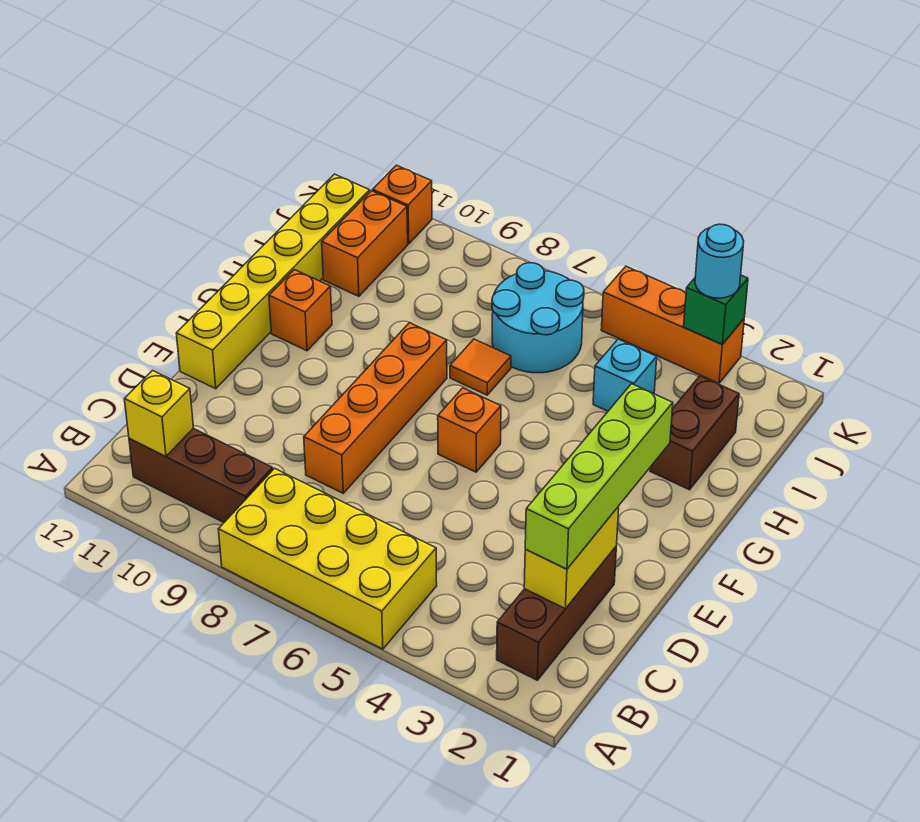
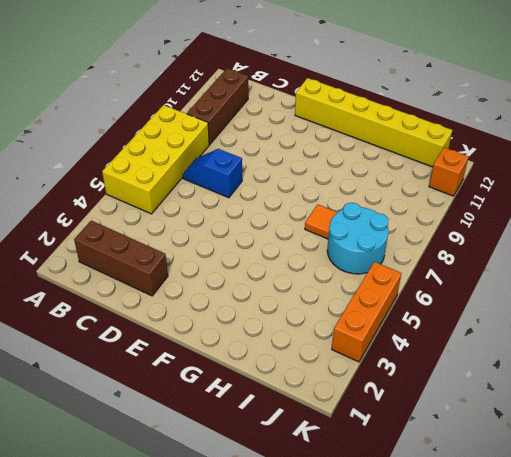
blue slope C7:D7 level 1 top D -> none
none -> orange brick D8:G8 level 1
none -> orange brick F6 level 1
none -> orange brick G11 level 1

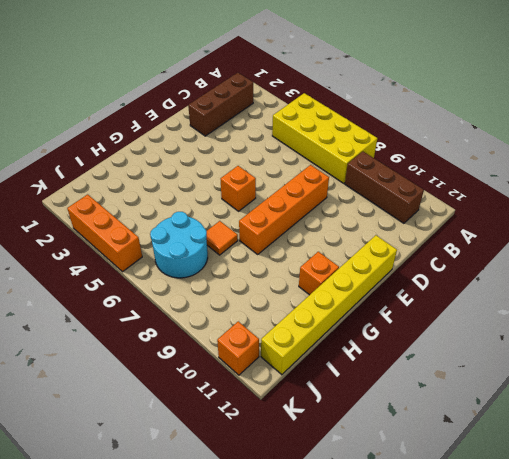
none -> brown brick H2:I2 level 1
none -> cyan brick I4 level 1
none -> orange brick I11:J11 level 1

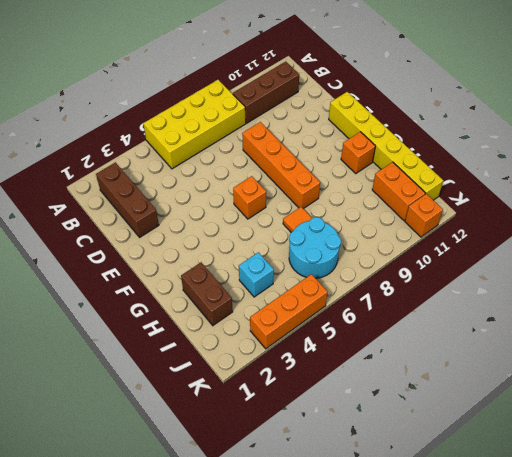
none -> yellow brick B11 level 2
none -> yellow brick C2:D2 level 2
none -> green brick K3 level 2

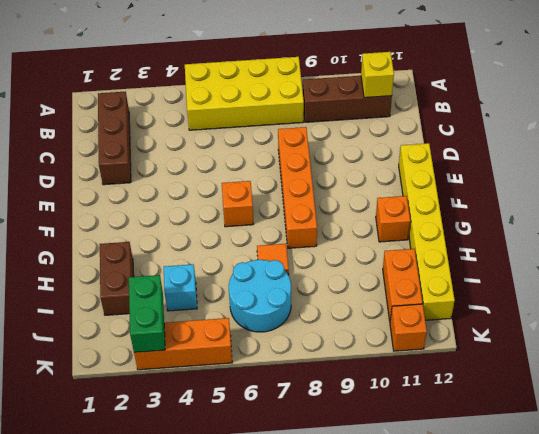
green brick J3:K3 level 2 -> green brick K3 level 2
none -> yellow brick C2:D2 level 2
none -> lime brick C2:F2 level 3
none -> cyan round brick K3 level 3

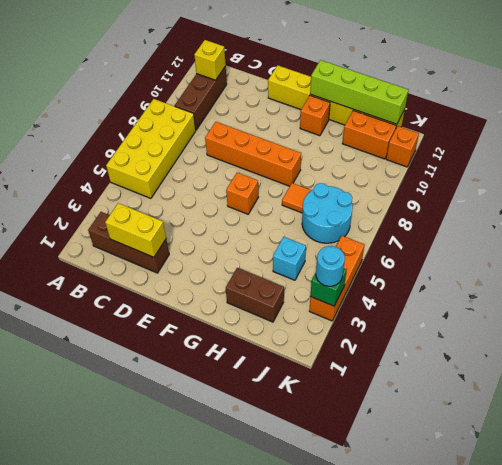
lime brick G12:J12 level 2 -> lime brick C2:F2 level 3

